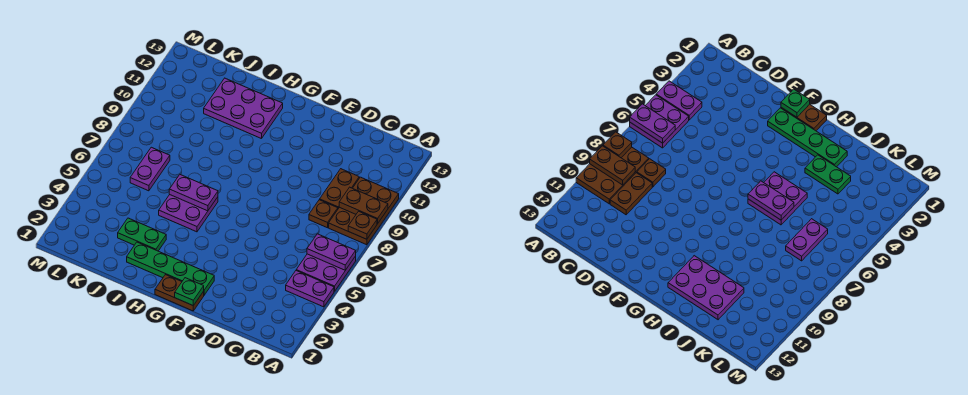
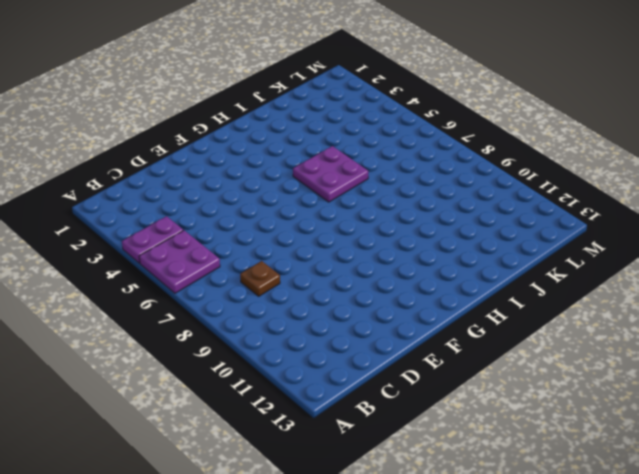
none -> brown plate A8:B10 level 1
none -> brown plate C9:C10 level 1
none -> brown plate F1:G1 level 1

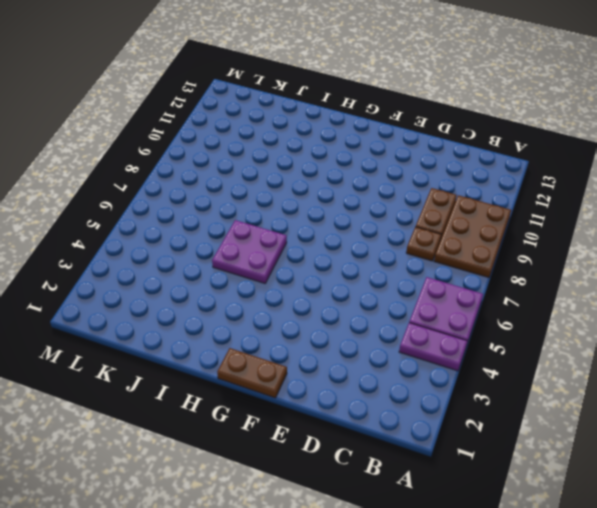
none -> green plate F2:I2 level 1
none -> purple plate H11:J12 level 1
none -> green plate I3:J3 level 1

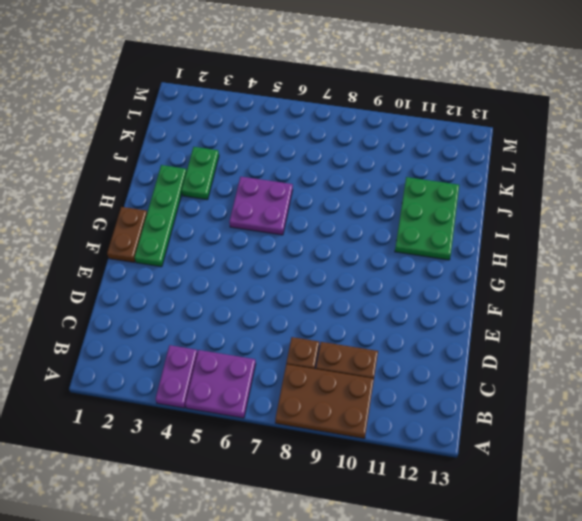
green plate H11:J12 level 1 -> purple plate H11:J12 level 1
none -> purple plate K6:K7 level 1
none -> purple plate A6:B6 level 2
none -> brown plate A8 level 2

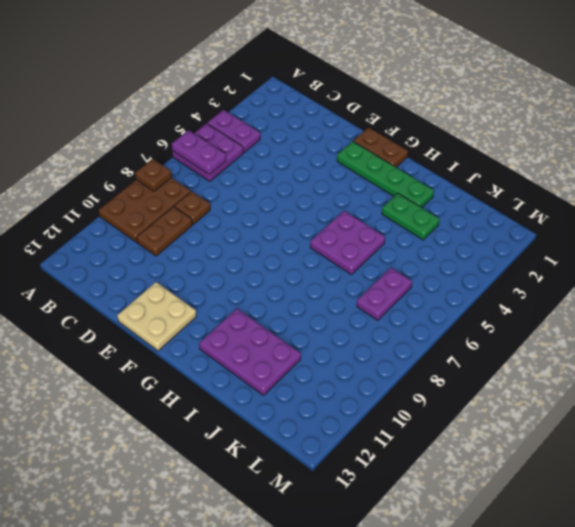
tan plate E12:F13 level 1 -> none
none -> brown plate A9:B9 level 2
none -> green plate F1 level 2
none -> purple plate H6:I6 level 2

